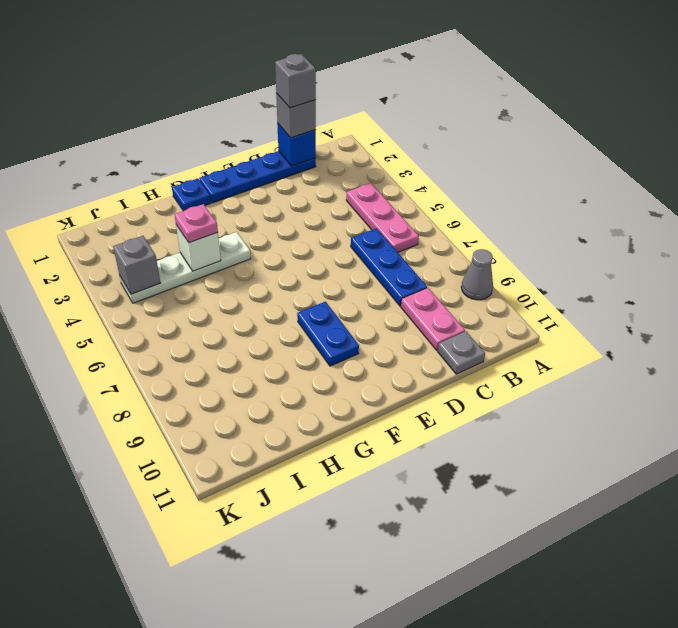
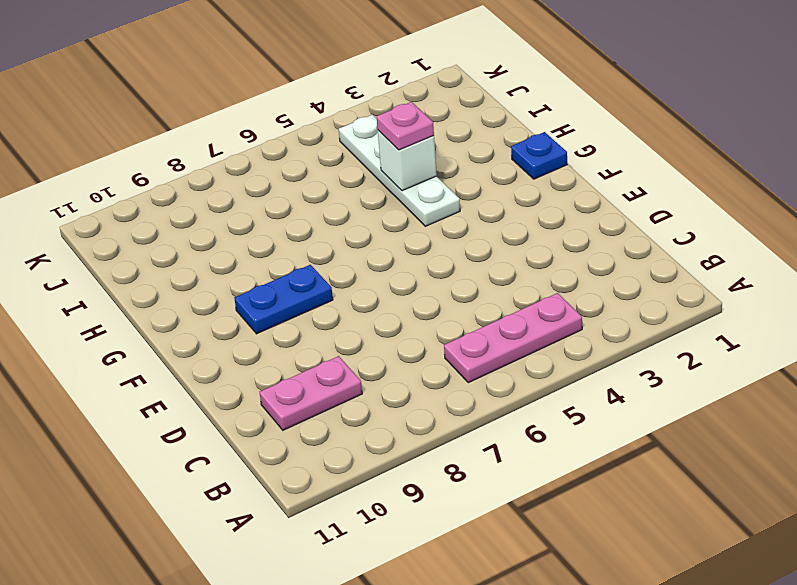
none -> grey cone A9 level 1
none -> blue plate C1:F1 level 1
none -> blue plate C6:C8 level 1

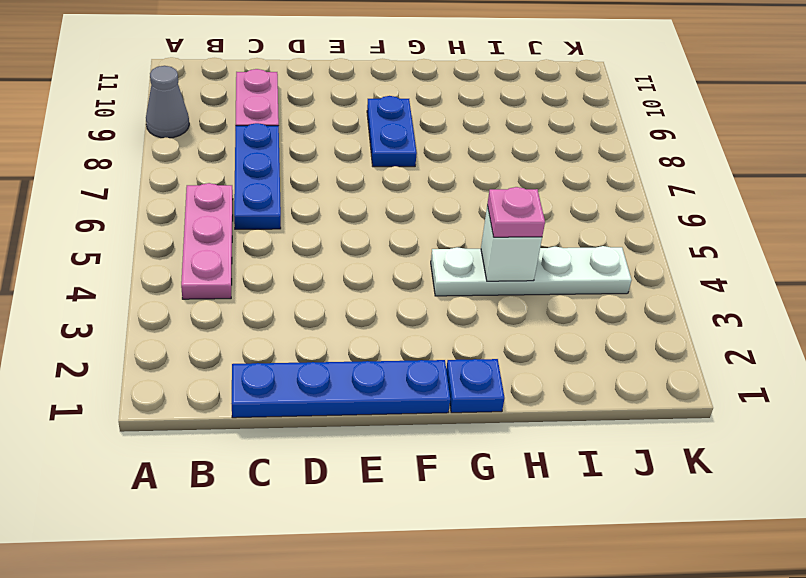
none -> grey plate C11 level 1
none -> blue brick C1 level 2
none -> grey brick J4 level 2

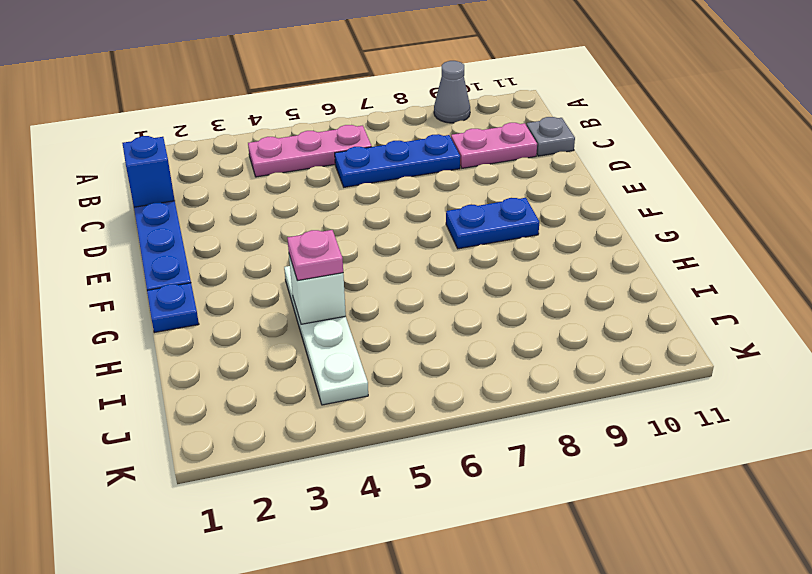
none -> grey brick J4 level 2
none -> grey brick C1 level 3
none -> grey brick C1 level 4

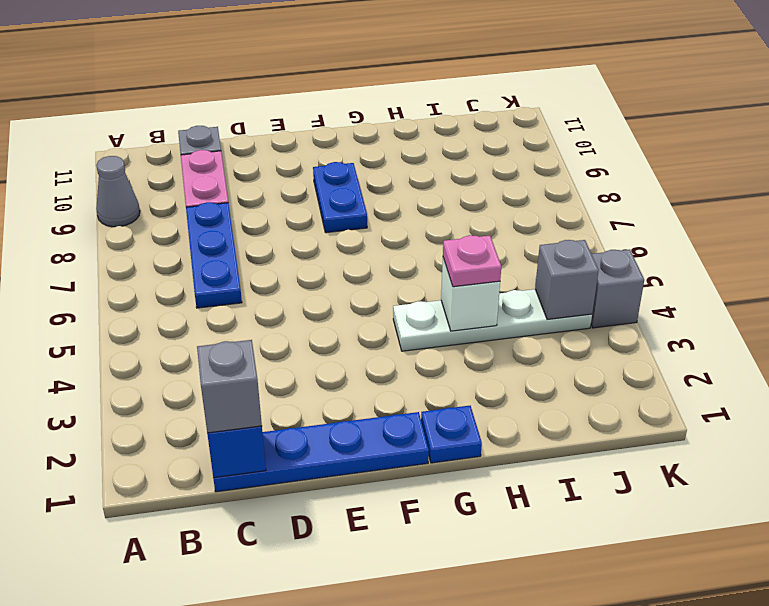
grey brick K4 level 1 -> grey brick C1 level 4
none -> pink plate B4:B6 level 1

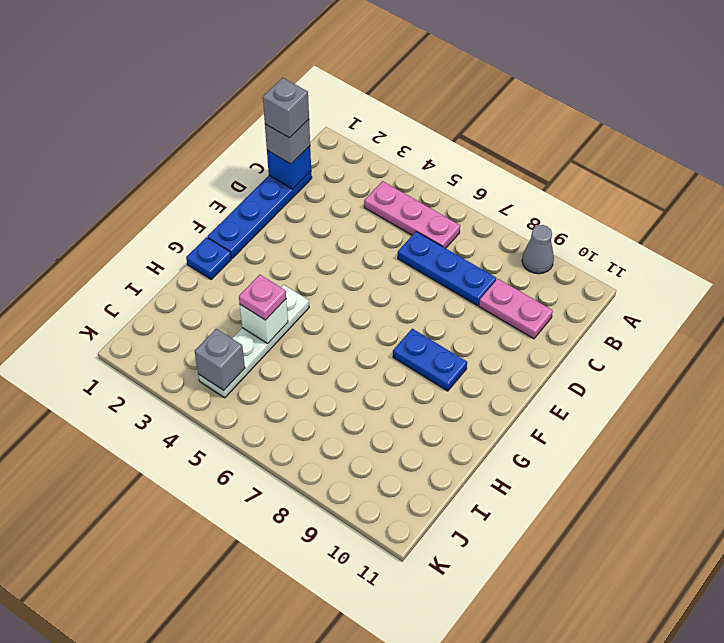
none -> grey plate C11 level 1

